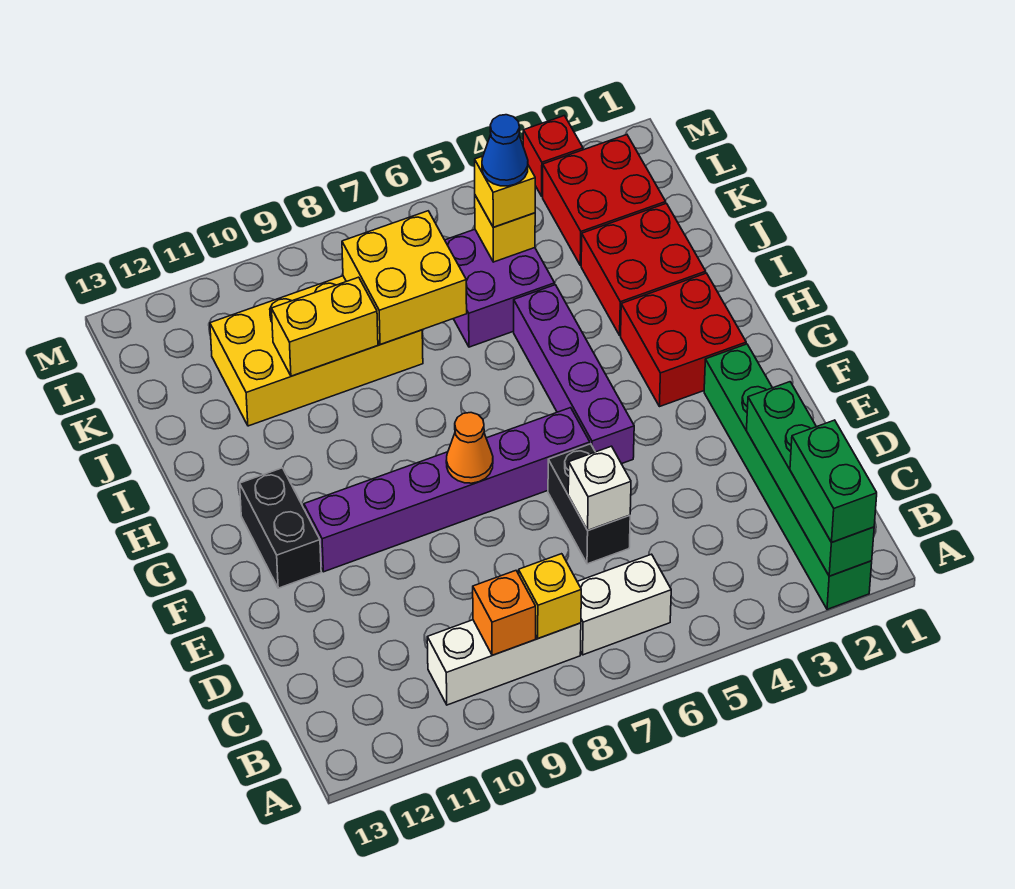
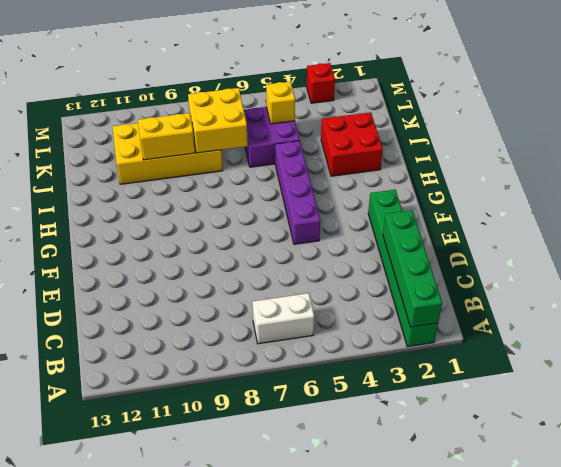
none -> white brick B8:B10 level 1
none -> black brick D6:E6 level 1
none -> purple brick F6:F11 level 1

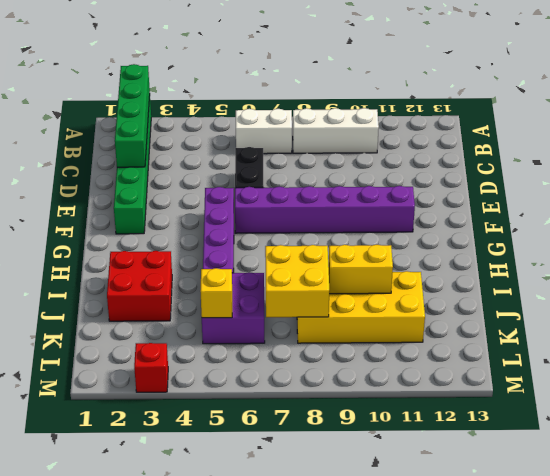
none -> black brick F12:G12 level 1
none -> red brick G2:H3 level 1
none -> red brick K2:L3 level 1

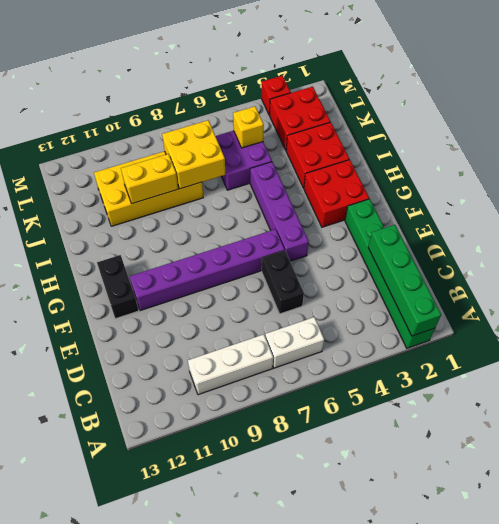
none -> yellow brick B8 level 2
none -> orange brick B9 level 2
none -> white brick D6 level 2

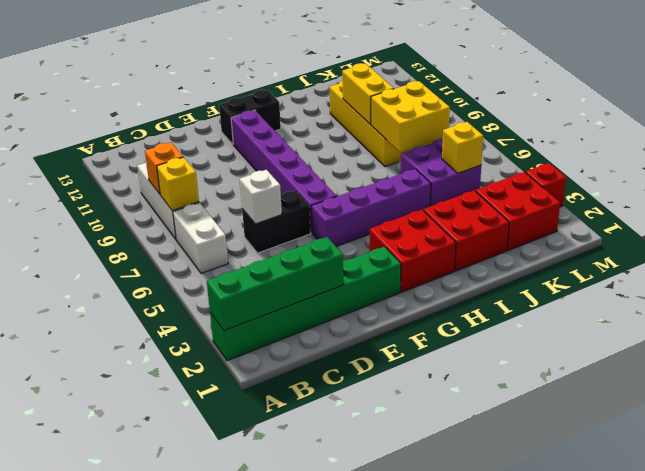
none -> orange cone F8 level 2
none -> green brick A2:B2 level 3
none -> yellow brick K5 level 3

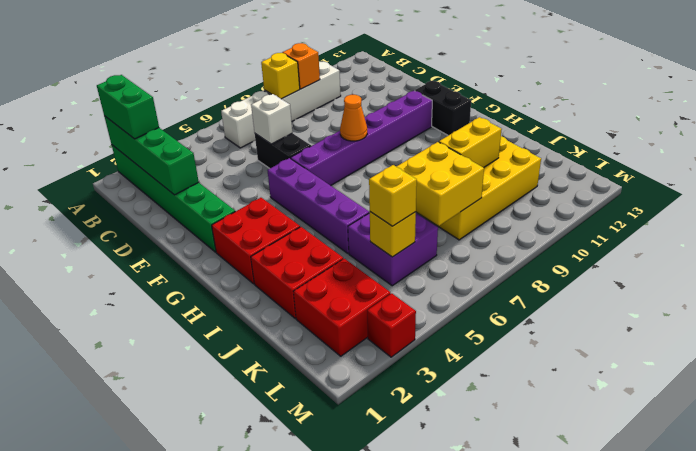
none -> blue cone K5 level 4

